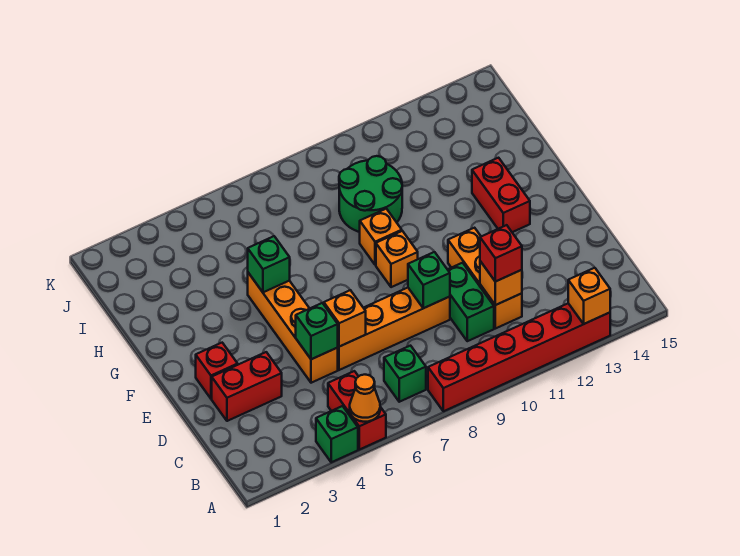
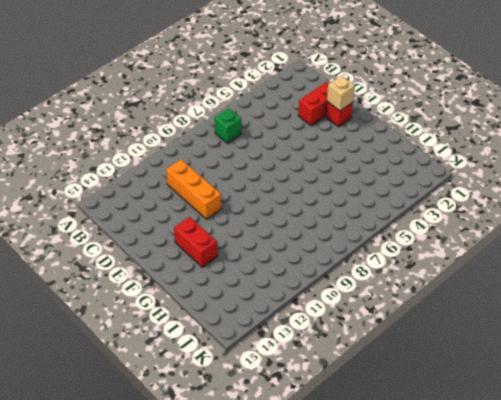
tan brick E2 level 2 -> none
none -> green brick A4 level 1
none -> red brick A5:B5 level 1
none -> red brick A8:A13 level 1

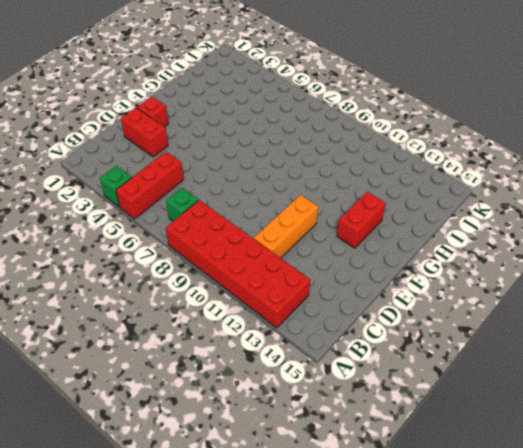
red brick A5:C5 level 1 -> red brick A5:B5 level 1
red brick A8:B13 level 1 -> red brick A8:A13 level 1
none -> green brick C10:D10 level 1
none -> orange brick D5:G5 level 1
none -> orange brick D6:D9 level 1

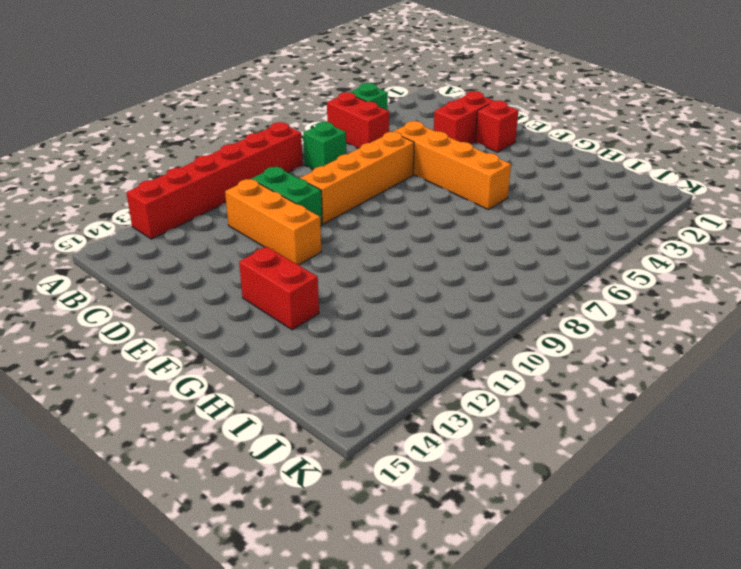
none -> orange brick F9 level 1
none -> orange brick G9 level 1
none -> green round brick H9:I10 level 1

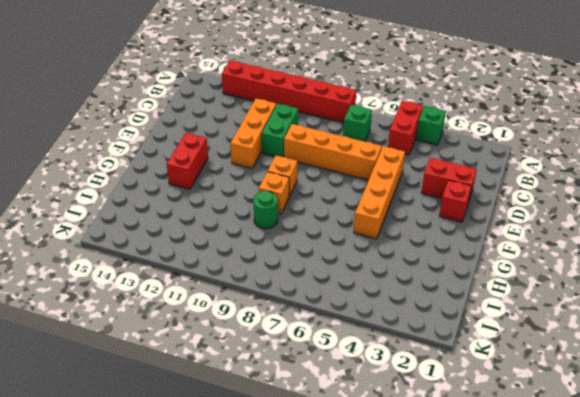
green round brick H9 level 1 -> green round brick H9:I10 level 1
none -> orange cone A5 level 2
none -> orange brick A13 level 2
none -> orange brick C11 level 2

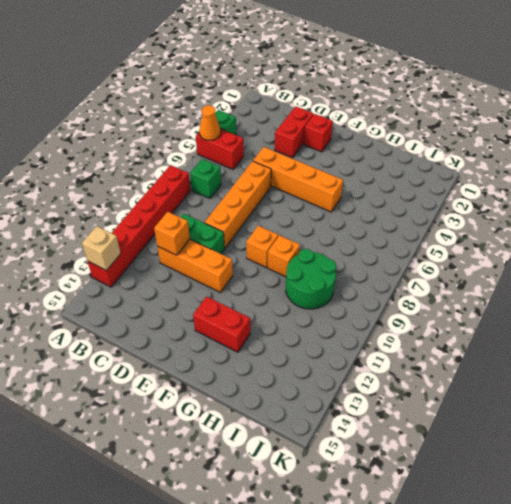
tan brick A13 level 2 -> orange brick A13 level 2
none -> green brick D5 level 2
none -> orange brick D6 level 2
none -> green brick D9 level 2

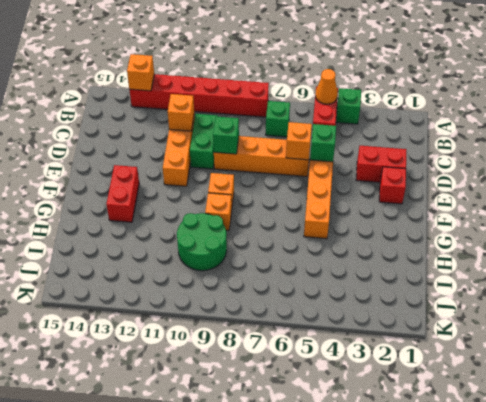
none -> green brick G5 level 2
none -> red brick C11 level 3

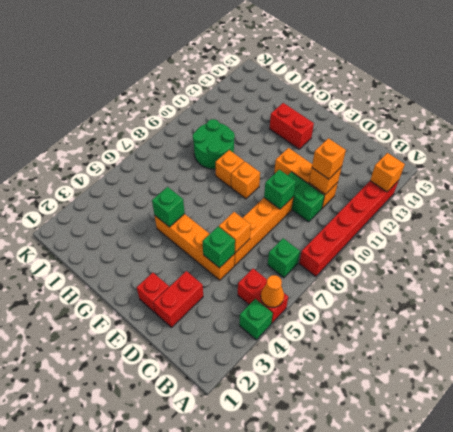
orange brick C11 level 3 -> red brick C11 level 3

